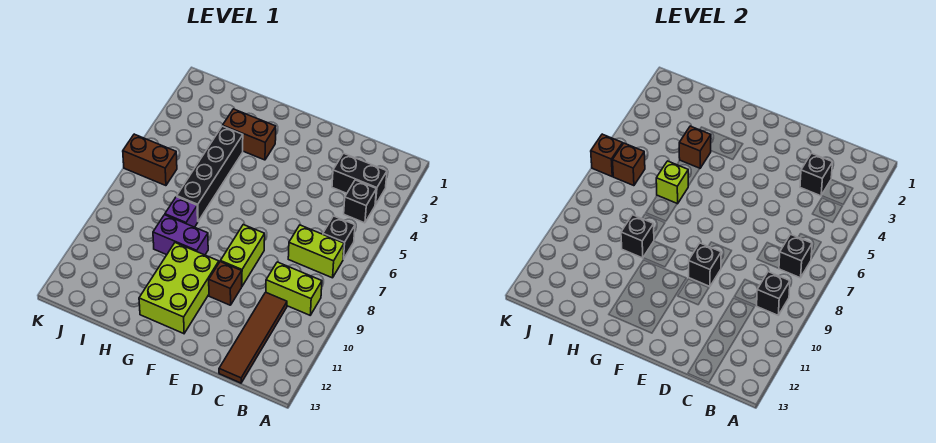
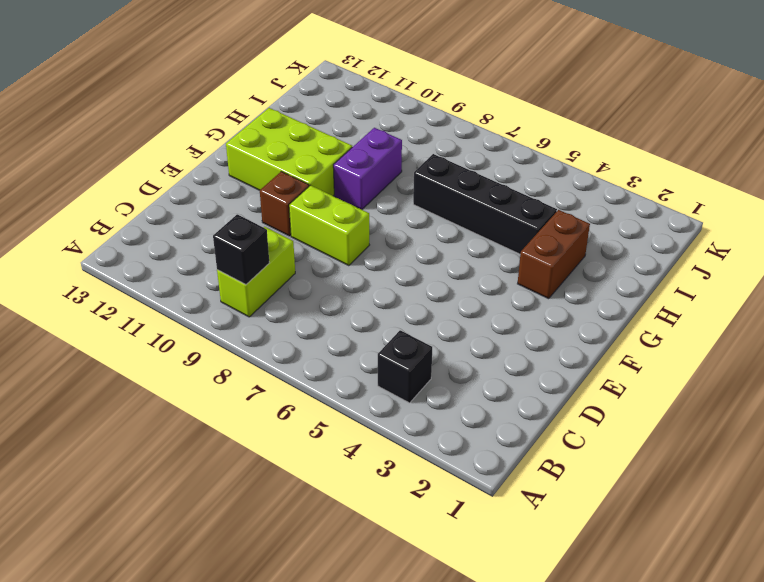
none -> black brick B3:C3 level 1
none -> black brick B6 level 1
none -> lime brick B7:C7 level 1

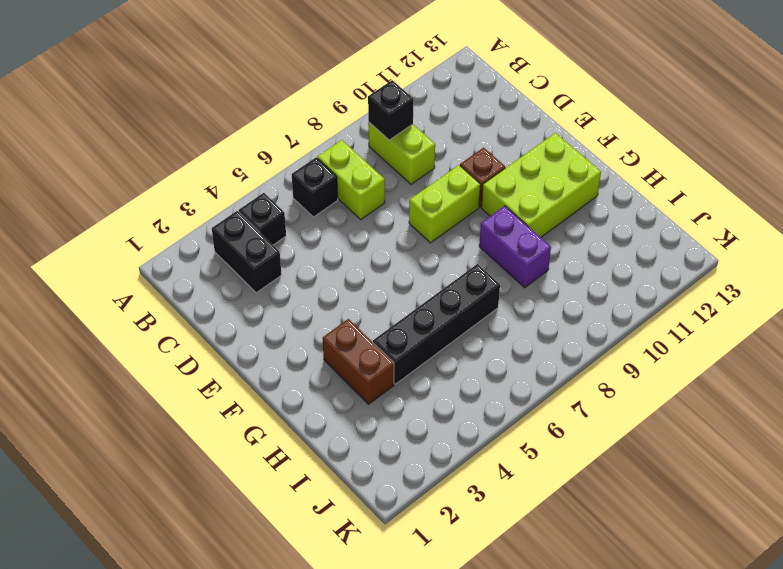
none -> brown tile C10:C13 level 1
none -> purple brick H8 level 1
none -> brown brick J6:K6 level 1

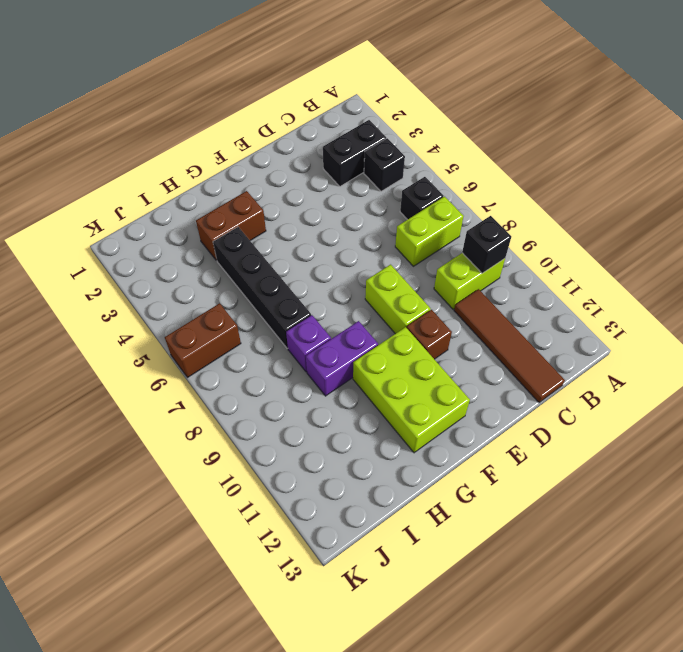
none -> black brick B7 level 2
none -> black brick C3 level 2
none -> black brick E9 level 2

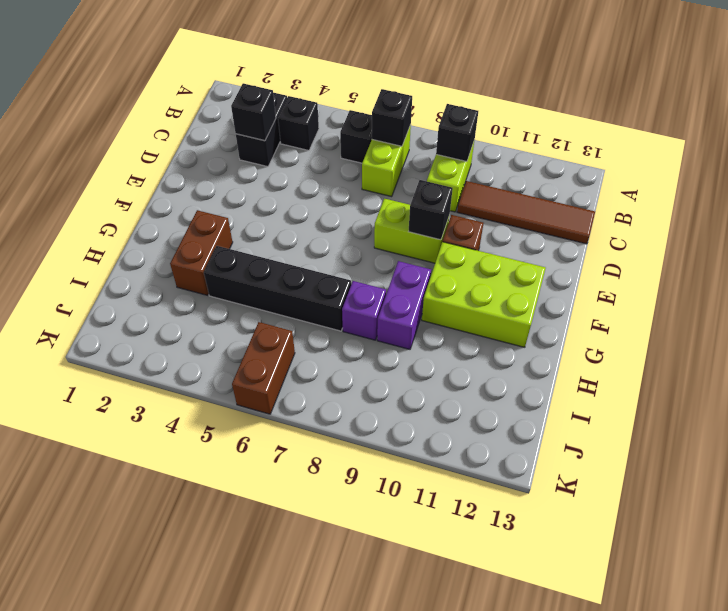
none -> brown brick H4 level 2
none -> lime brick H6 level 2
none -> black brick H9 level 2

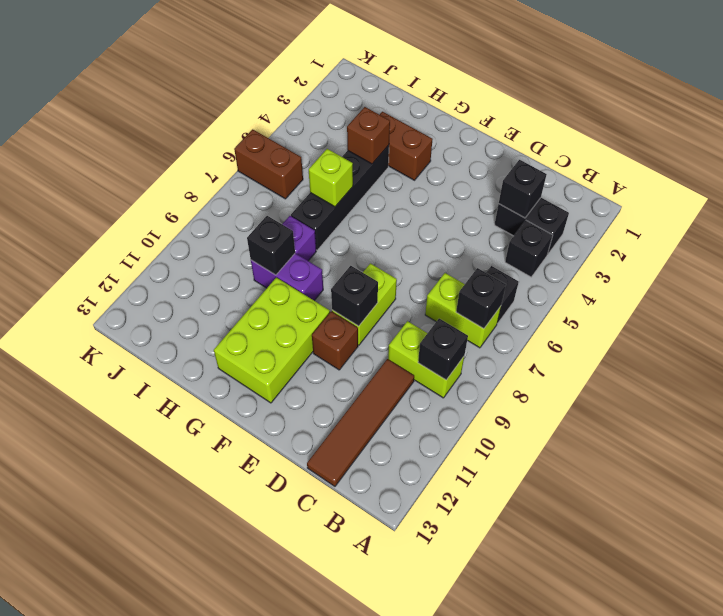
none -> brown brick J6 level 2
none -> brown brick K6 level 2

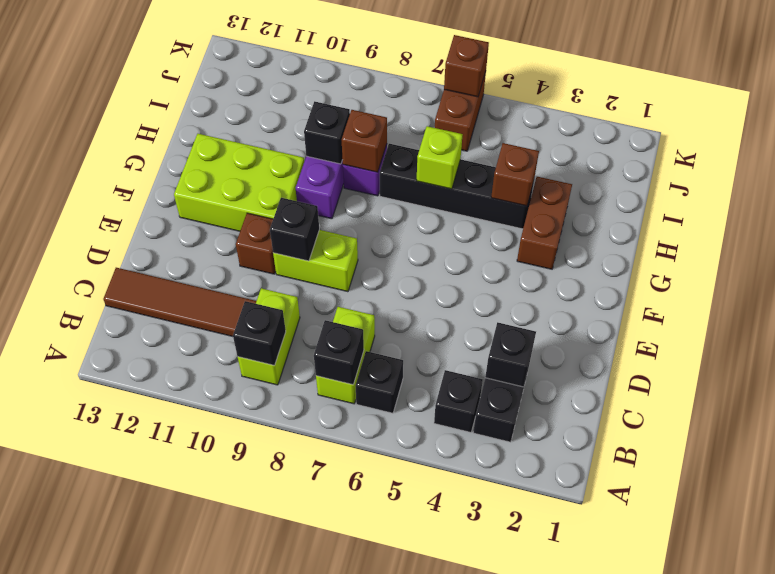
brown brick H8 level 2 -> brown brick J6 level 2

